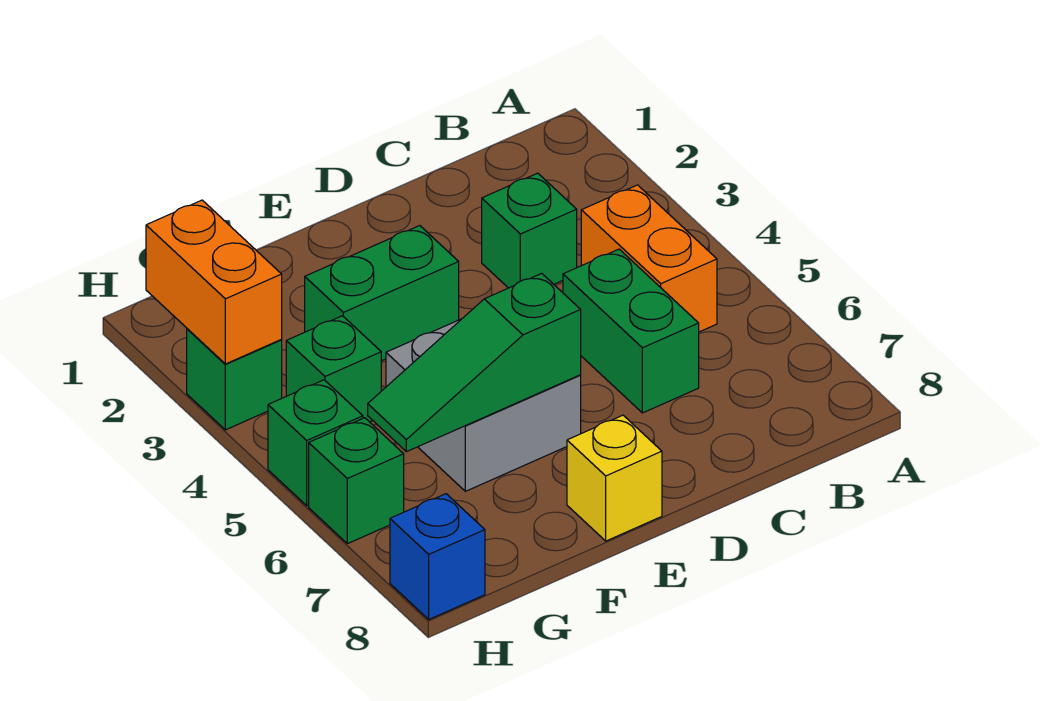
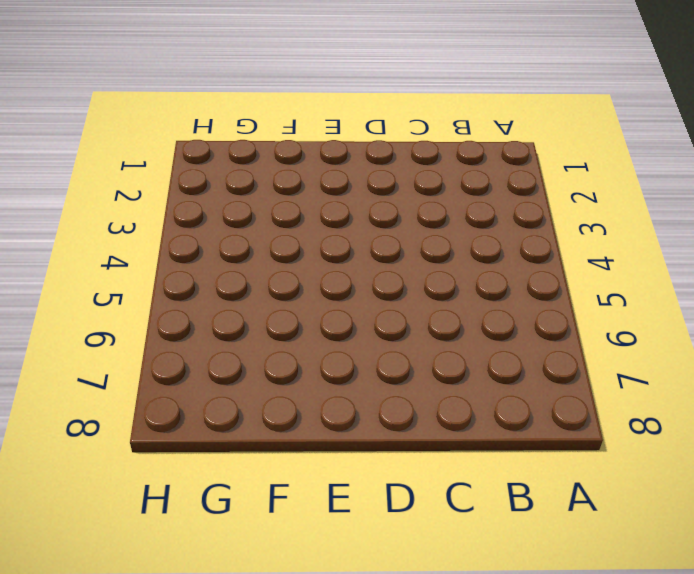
none -> orange brick B4:B5 level 1
none -> green brick C3 level 1
none -> green brick C5:C6 level 1

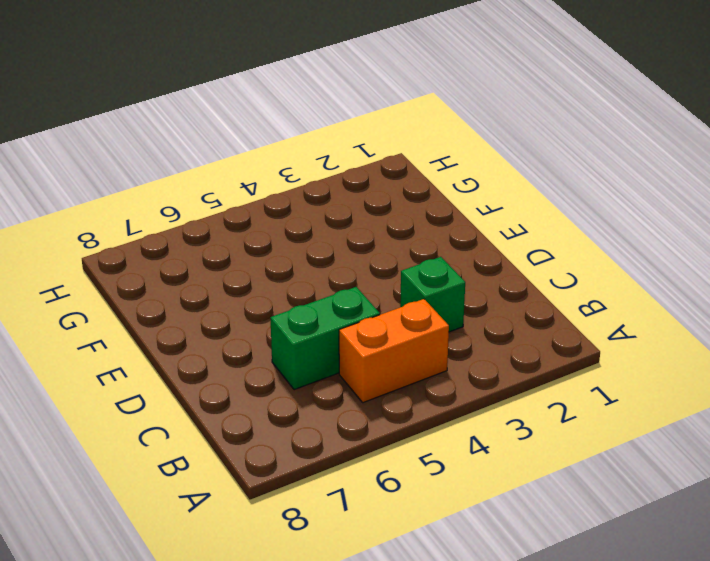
none -> green brick E3:F3 level 1
none -> grey brick E5:F6 level 1
none -> yellow brick E8 level 1

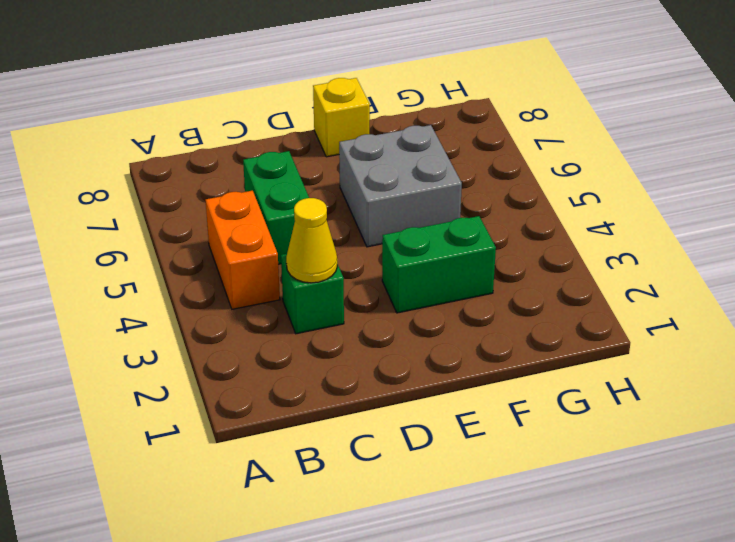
yellow cone C3 level 2 -> none
none -> green brick G4 level 1
none -> green brick H3 level 1
none -> green brick H5 level 1

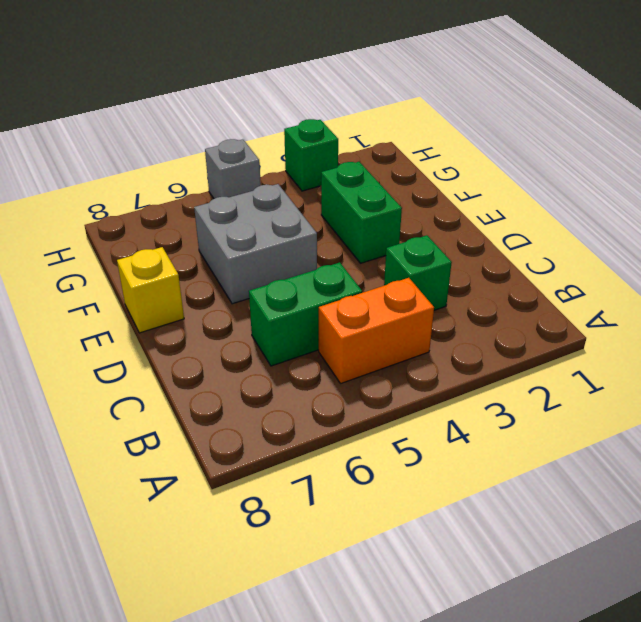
grey brick H5 level 1 -> green brick H5 level 1
none -> green brick G4 level 1
none -> green brick H6 level 1
none -> blue brick H8 level 1

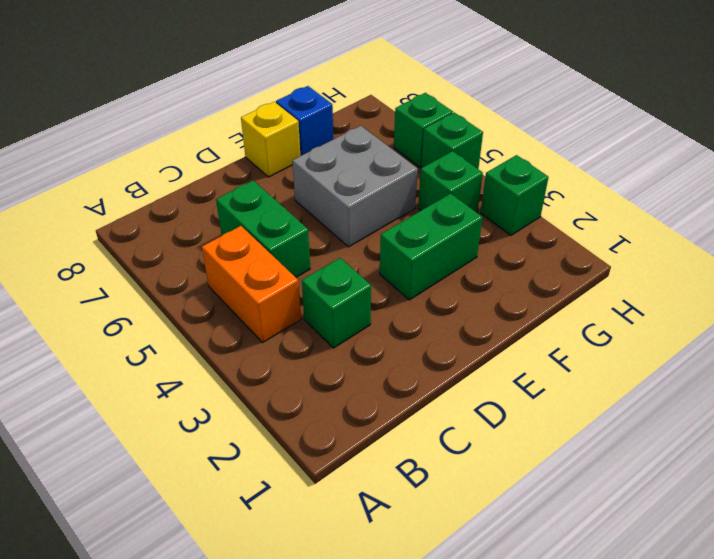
blue brick F8 level 1 -> blue brick H8 level 1
none -> green slope E6:G6 level 2 top E
none -> orange brick H2:H3 level 2

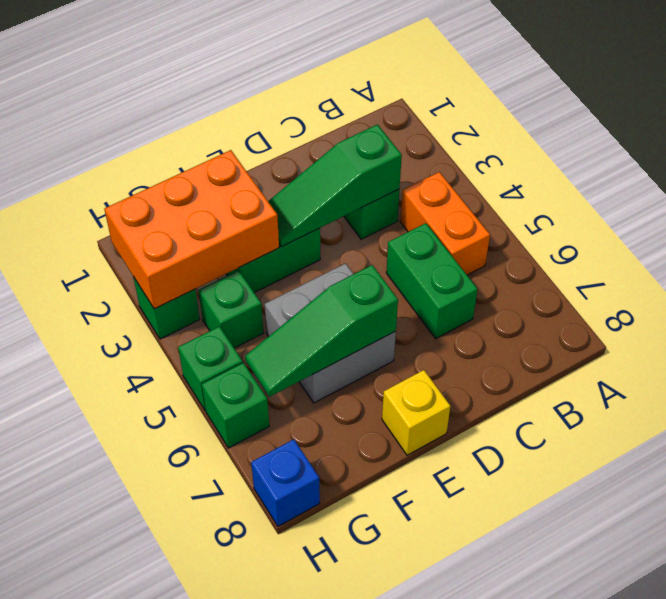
green slope C3:E3 level 2 top C -> none
orange brick F2:H3 level 2 -> orange brick H2:H3 level 2

